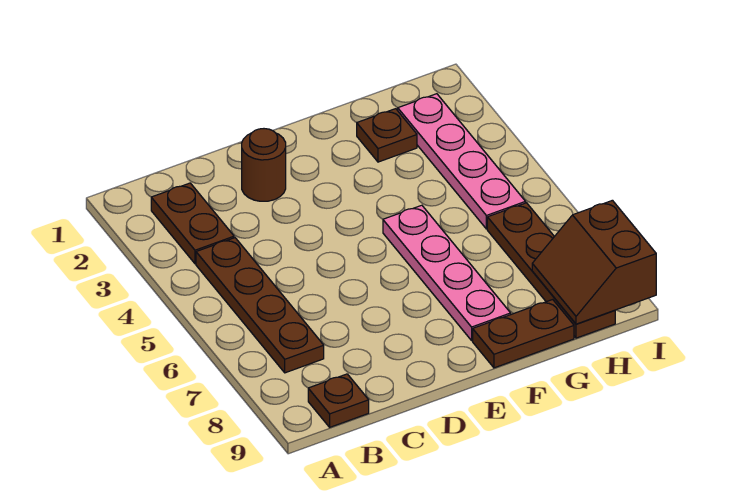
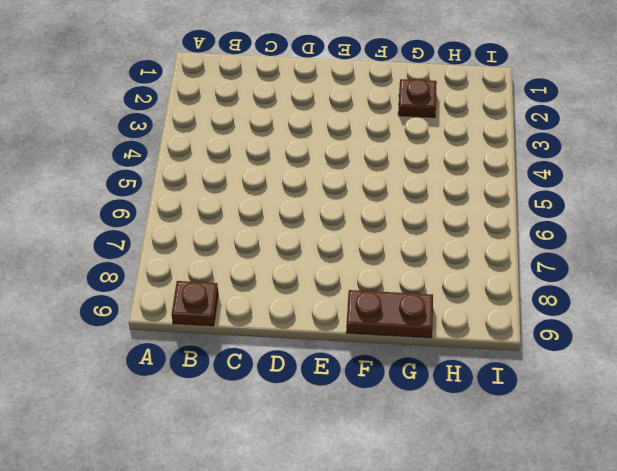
none -> brown plate B2:B3 level 1
none -> brown plate B4:B7 level 1

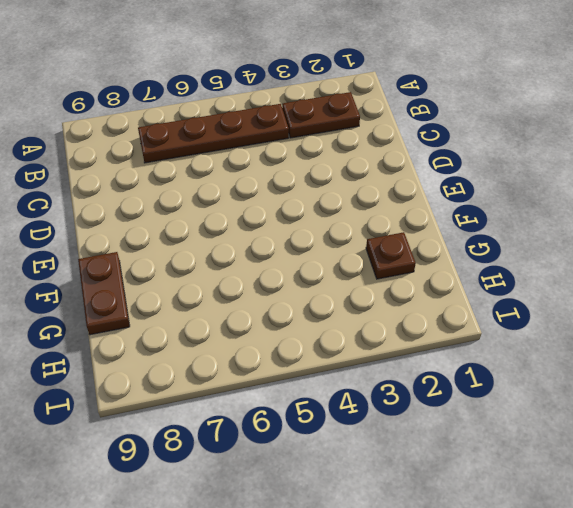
none -> brown plate B9 level 1
none -> brown round brick D2 level 1

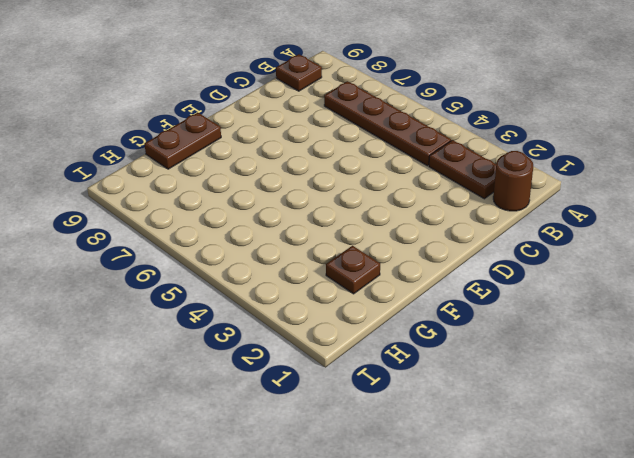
brown round brick B1 level 1 -> brown round brick D2 level 1
none -> pink plate F5:F8 level 1
none -> pink plate H2:H5 level 1

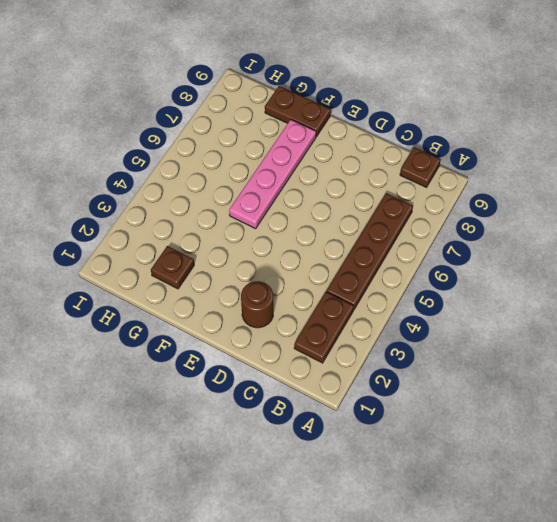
none -> pink plate H2:H5 level 1
none -> brown plate H6:H9 level 1

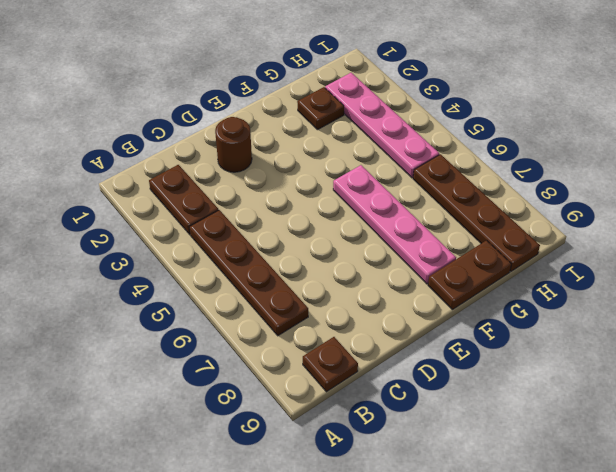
none -> brown slope H8:I9 level 2 top I

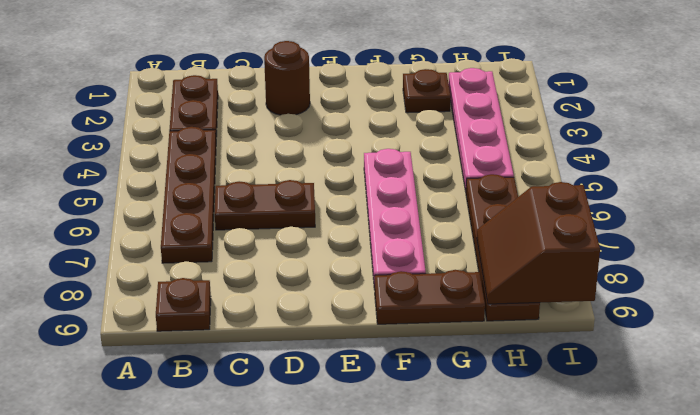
brown plate C6:D6 level 1 -> none

